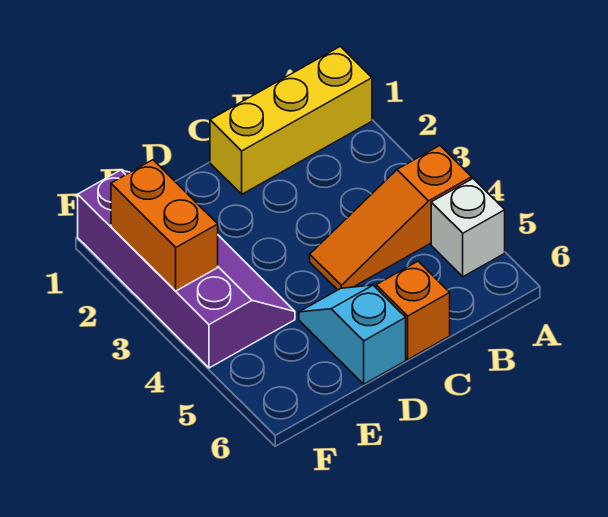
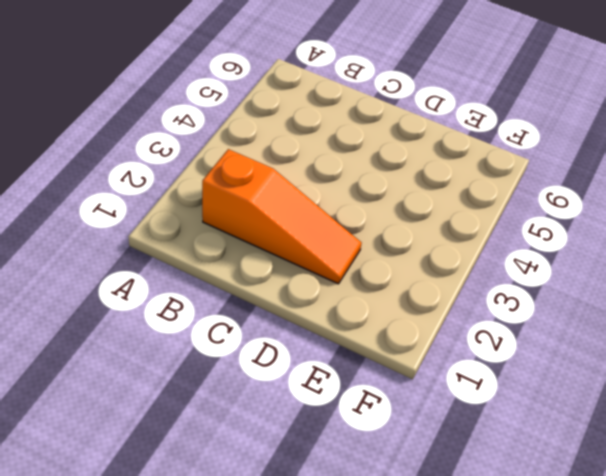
orange slope B2:D2 level 1 top B -> orange slope A4:C4 level 1 top A
none -> yellow brick A1:C1 level 1
none -> white brick A5 level 1

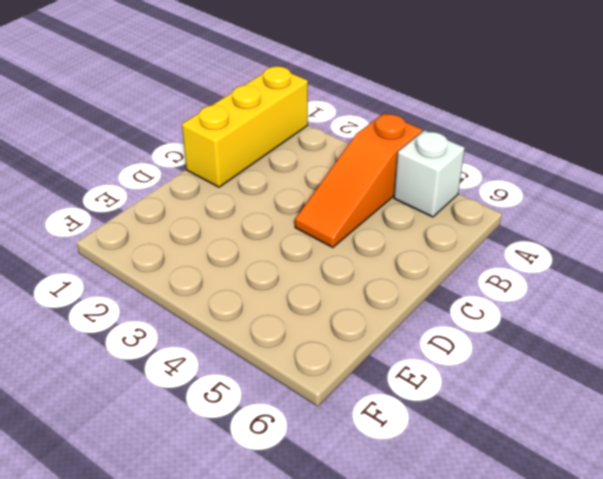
none -> orange brick C6 level 1
none -> cyan slope D5:D6 level 1 top 6

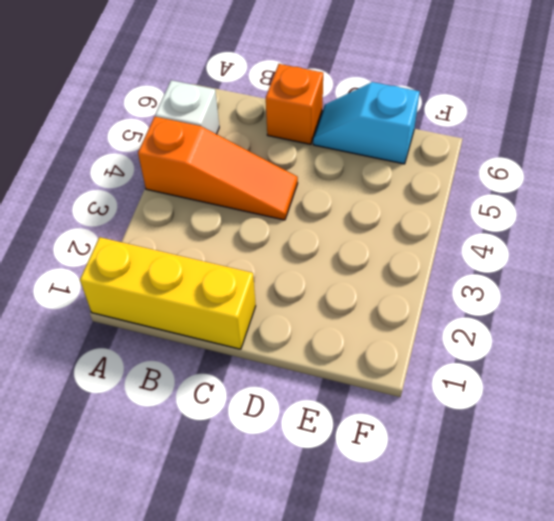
cyan slope D6:E6 level 1 top E -> cyan slope D5:D6 level 1 top 6
none -> purple slope E1:F4 level 1 top F
none -> orange brick F2:F3 level 2

